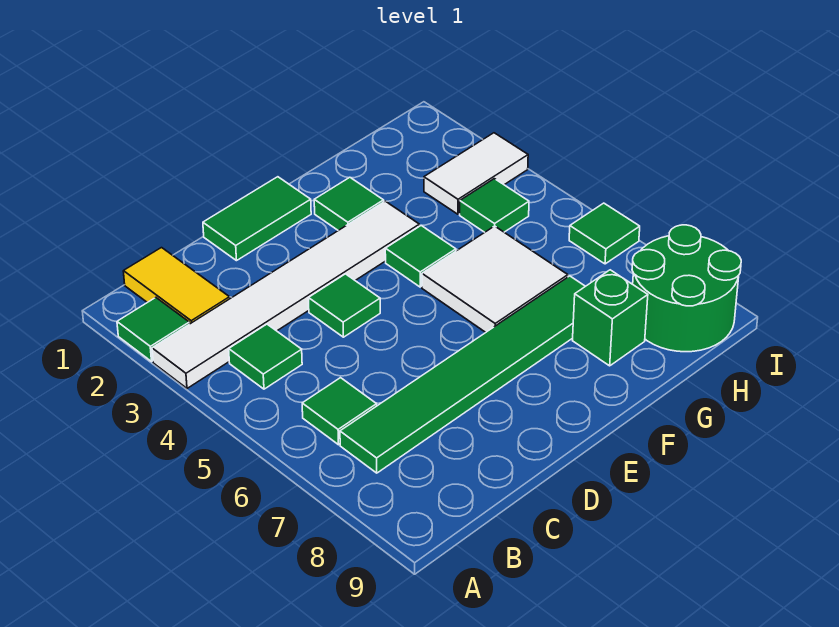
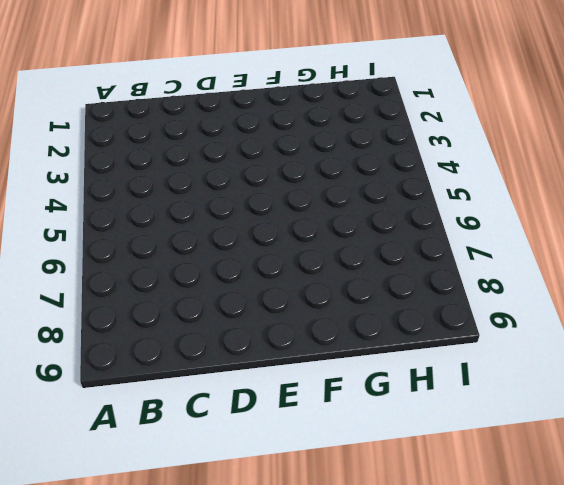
none -> green tile A2 level 1
none -> white tile A3:F3 level 1
none -> yellow tile B1:B2 level 1

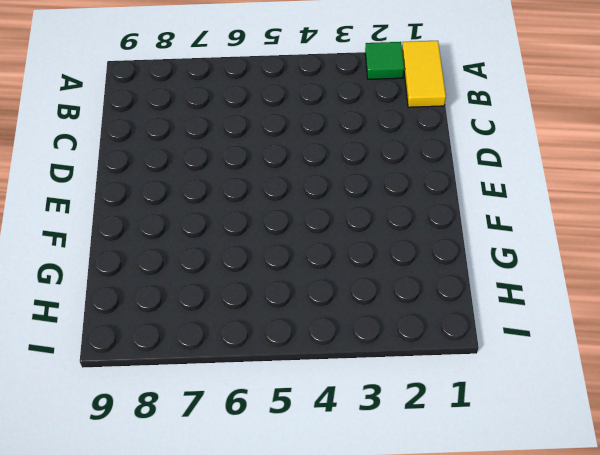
yellow tile A1:B1 level 1 -> yellow tile B1:B2 level 1
none -> white tile A3:F3 level 1
none -> green tile B4 level 1
none -> green tile B6 level 1

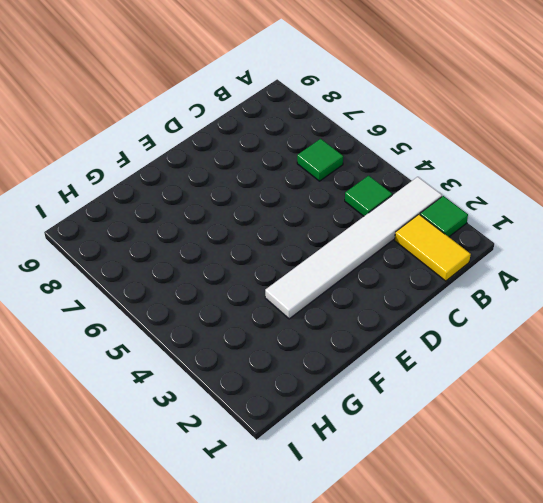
none -> green tile B7:G7 level 1
none -> green tile D1:E1 level 1
none -> green tile D4 level 1

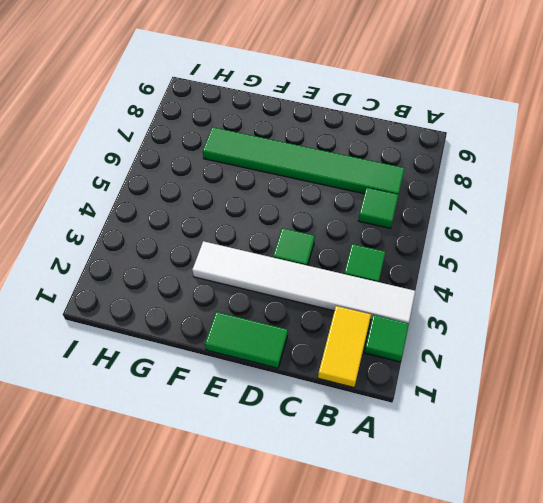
none -> green tile F2 level 1
none -> green tile F4 level 1
none -> white tile F5:G6 level 1

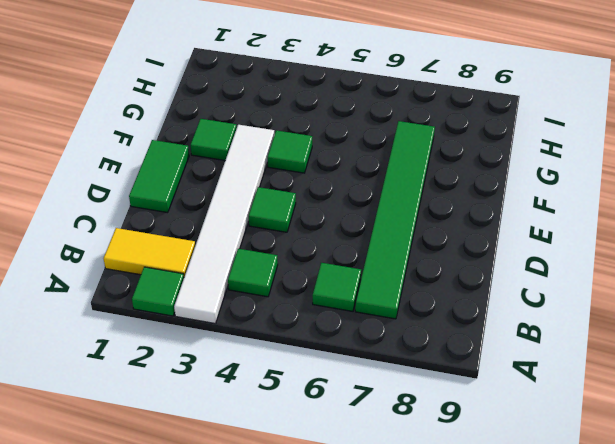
none -> white tile F5:G6 level 1
none -> green brick G8 level 1
none -> white tile H3:I3 level 1

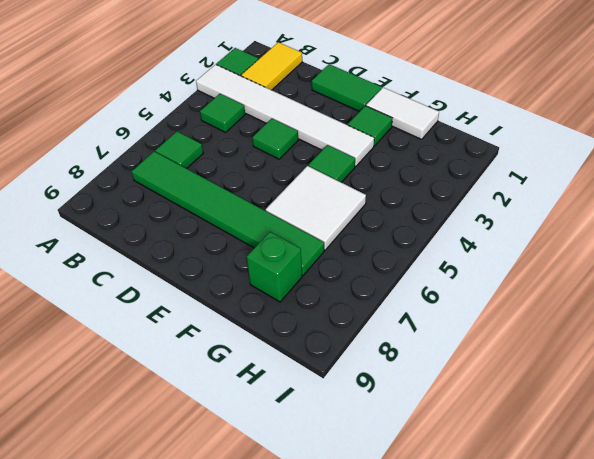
white tile F1:G1 level 1 -> white tile H3:I3 level 1
none -> green tile H4 level 1
none -> green round brick H8:I9 level 1
none -> green tile I6 level 1

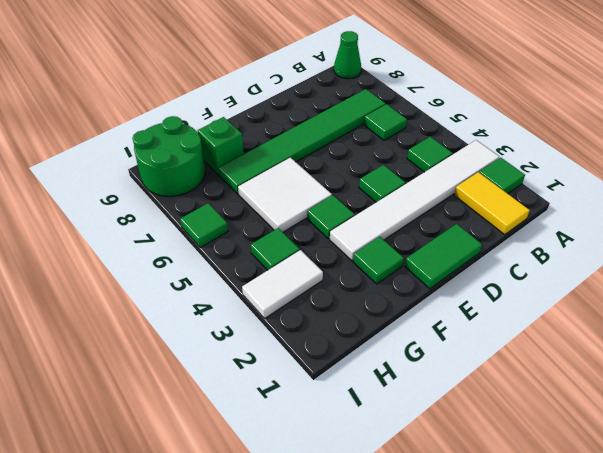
green cone A9 level 1 -> none

